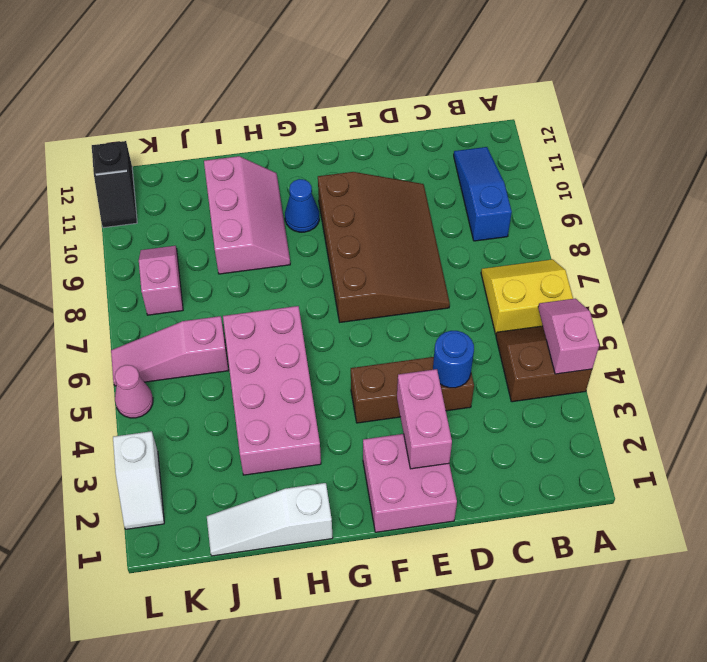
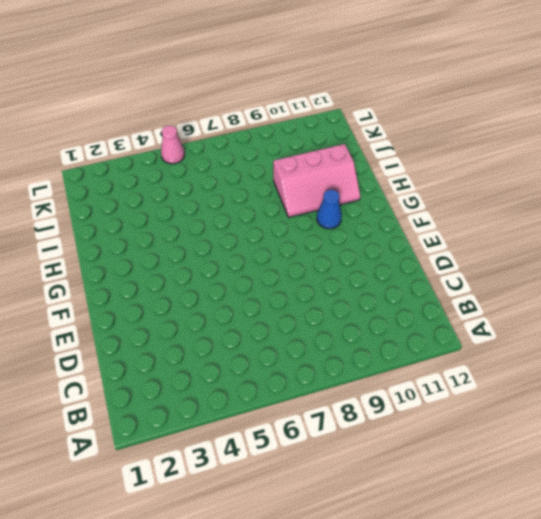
none -> brown slope A4:B5 level 1 top 4
none -> yellow slope A6:B7 level 1 top 6
none -> blue slope B9:B11 level 1 top 9

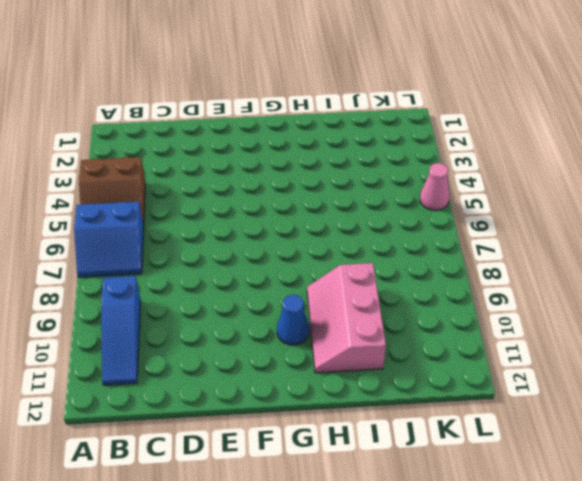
blue slope A6:B7 level 1 top 6 -> yellow slope A6:B7 level 1 top 6
none -> brown brick D4:F4 level 1
none -> brown slope D7:F10 level 1 top F
none -> pink brick E1:F2 level 1

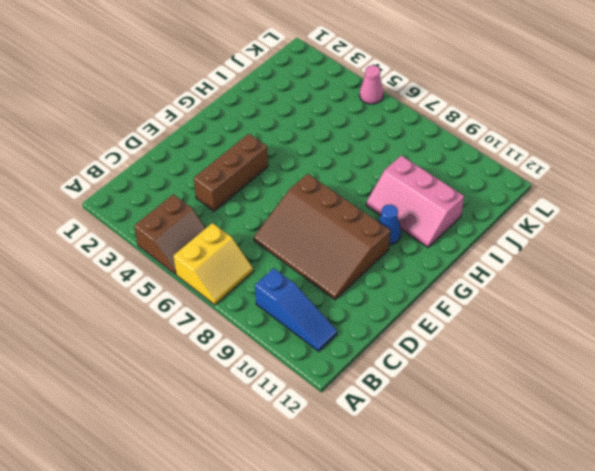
none -> pink brick E1:F2 level 1
none -> white slope H1:J1 level 1 top H
none -> pink brick H3:I6 level 1

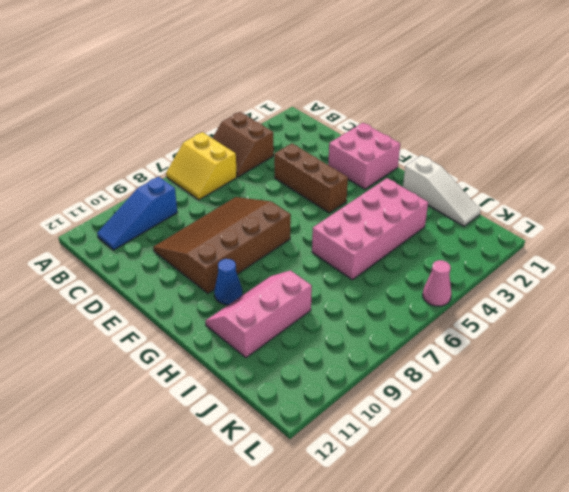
none -> pink slope J6:L6 level 1 top J
none -> pink slope K8:K9 level 1 top 8
none -> white slope L2:L3 level 1 top 3

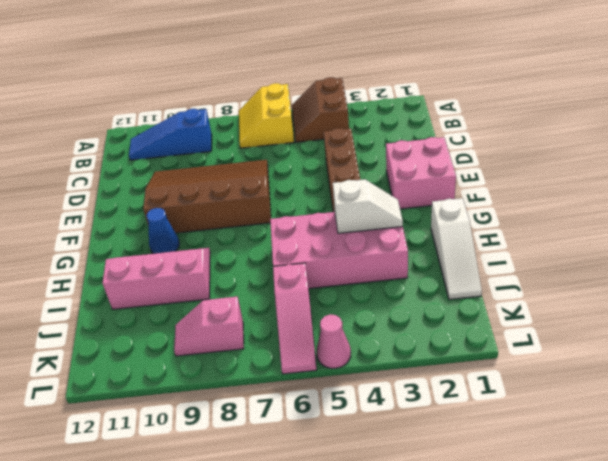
white slope H3:H4 level 2 top 4 -> white slope L2:L3 level 1 top 3
none -> black slope L11:L12 level 1 top 12
none -> pink slope A4:A5 level 2 top 4
none -> blue round brick D4 level 2

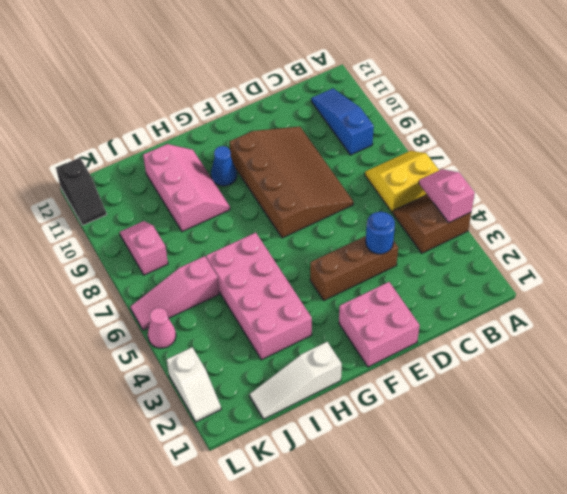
none -> pink brick E2:E3 level 2

